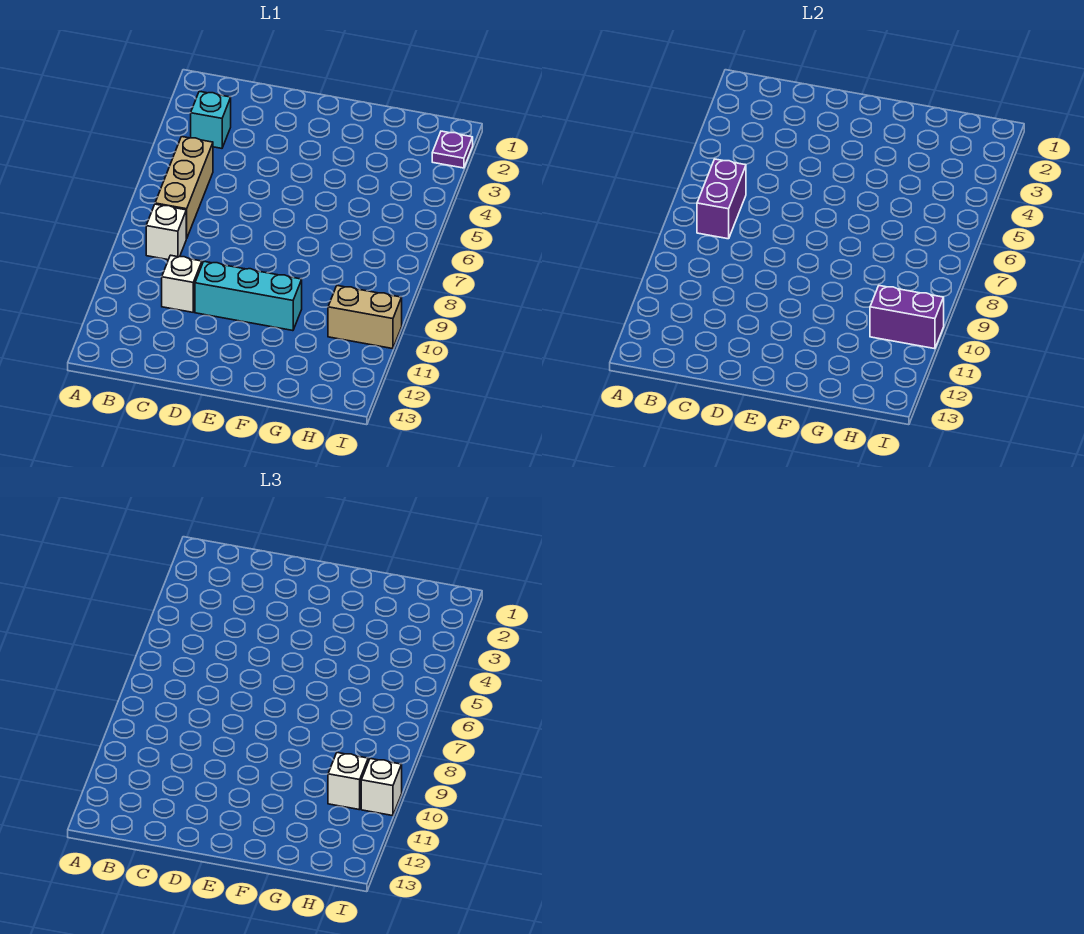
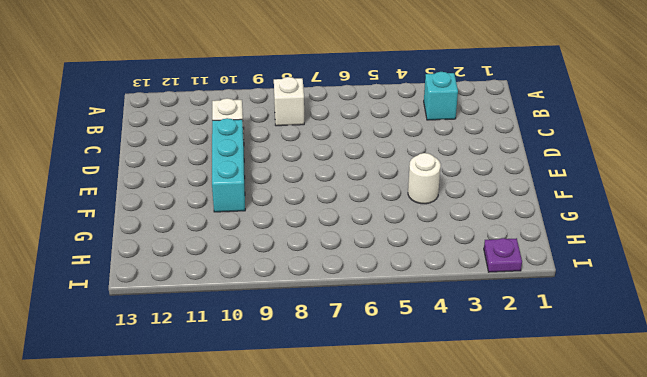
white round brick F4 level 1 -> none
none -> tan brick B5:B7 level 1
none -> tan brick H10:I10 level 1

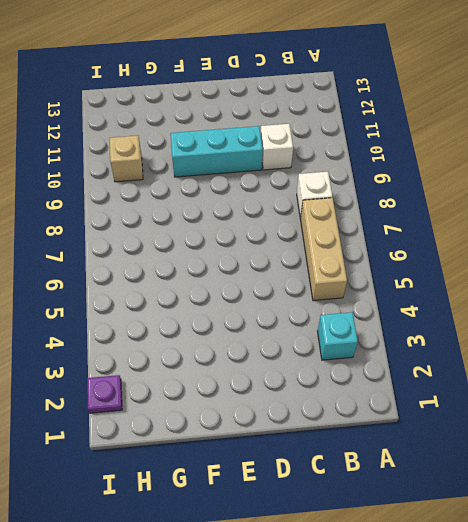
tan brick H10 level 1 -> tan brick H10:I10 level 1
none -> purple brick B6:B7 level 2
none -> purple brick H10:I10 level 2

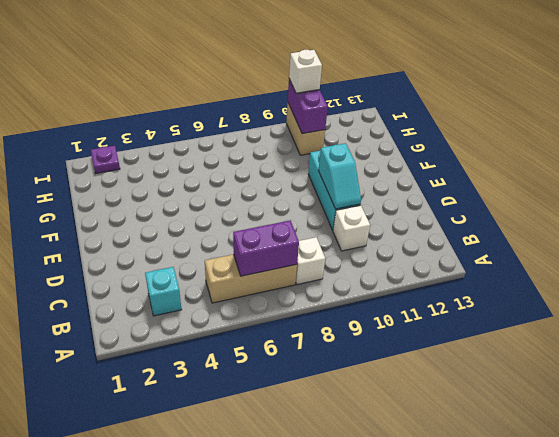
cyan slope D10:E10 level 2 top E -> none
none -> white brick H10 level 3

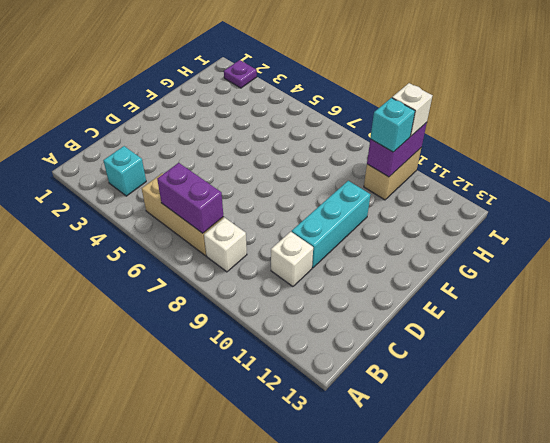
cyan brick H10 level 3 -> white brick H10 level 3

